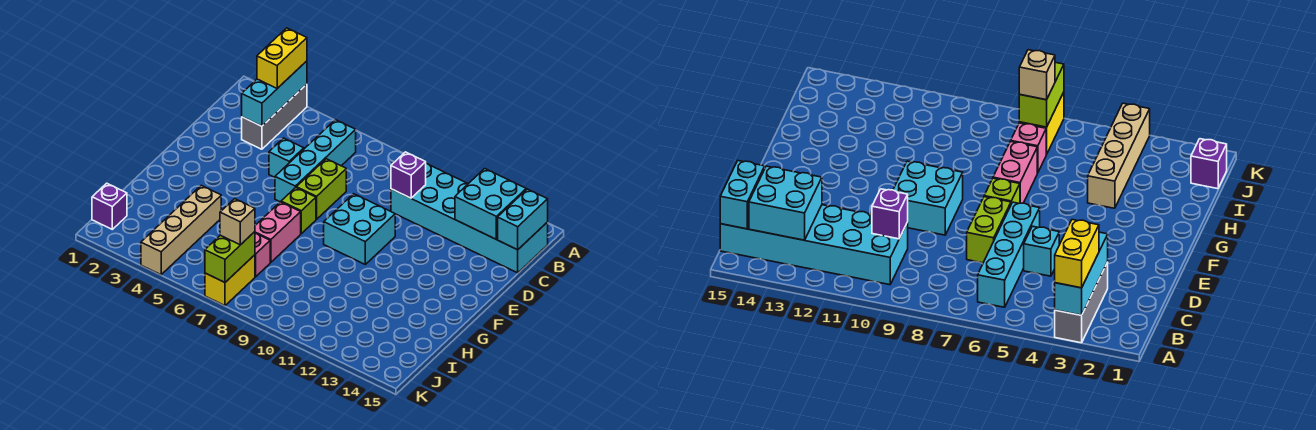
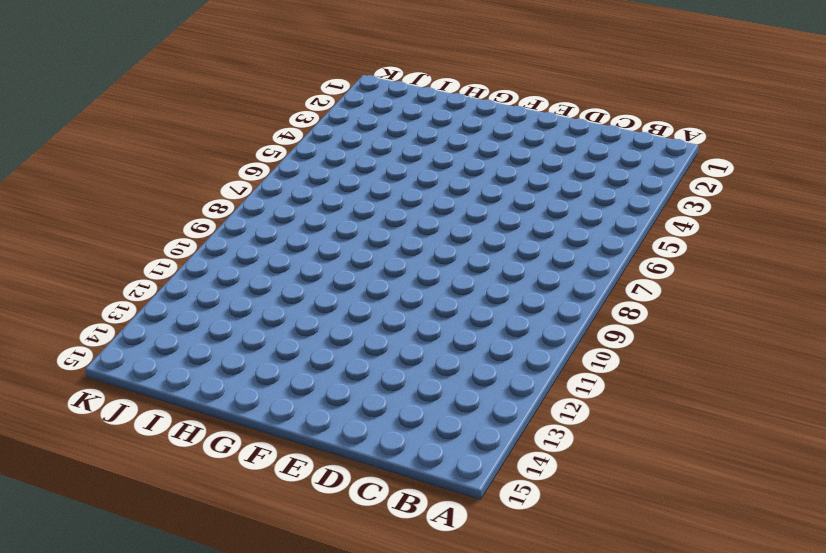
none -> grey brick A3:C3 level 1
none -> cyan brick B6:E6 level 1
none -> cyan brick B10:C15 level 1

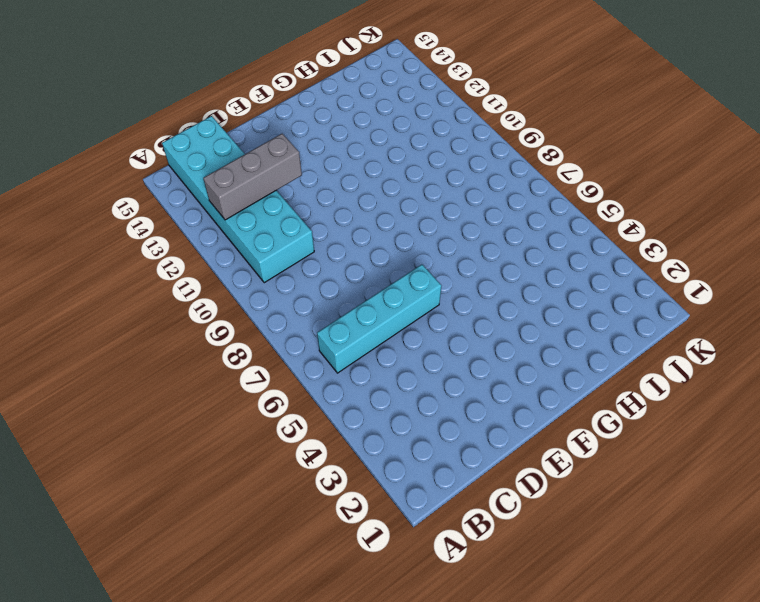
grey brick B12:D12 level 2 -> grey brick A3:C3 level 1
none -> cyan brick D5 level 1
none -> lime brick D7:E7 level 1
none -> cyan brick E9:F10 level 1

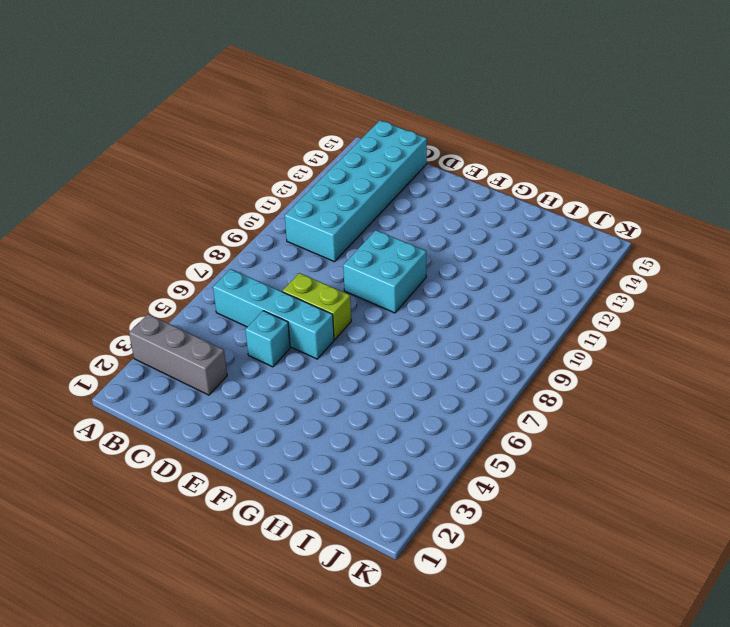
none -> lime brick F7 level 1
none -> pink brick G7:H7 level 1
none -> tan brick H4:K4 level 1

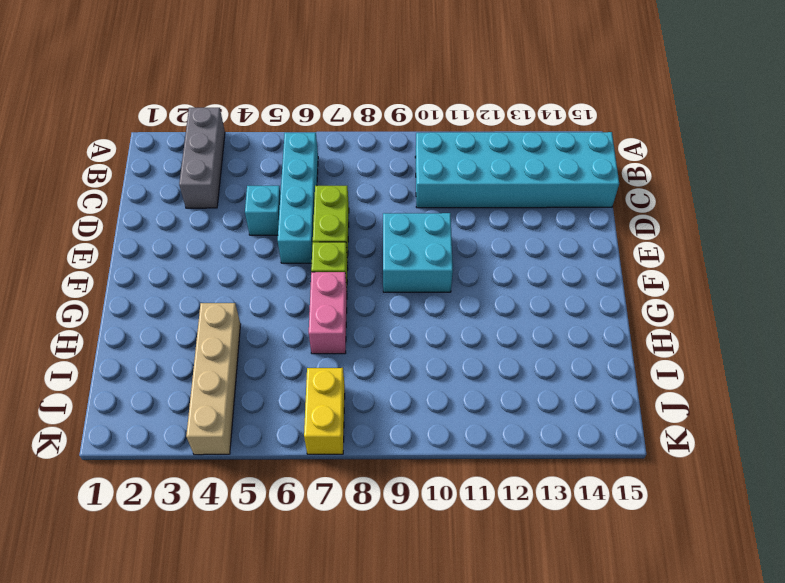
none -> pink brick I7 level 1
none -> purple brick J1 level 1
none -> cyan brick A3:C3 level 2

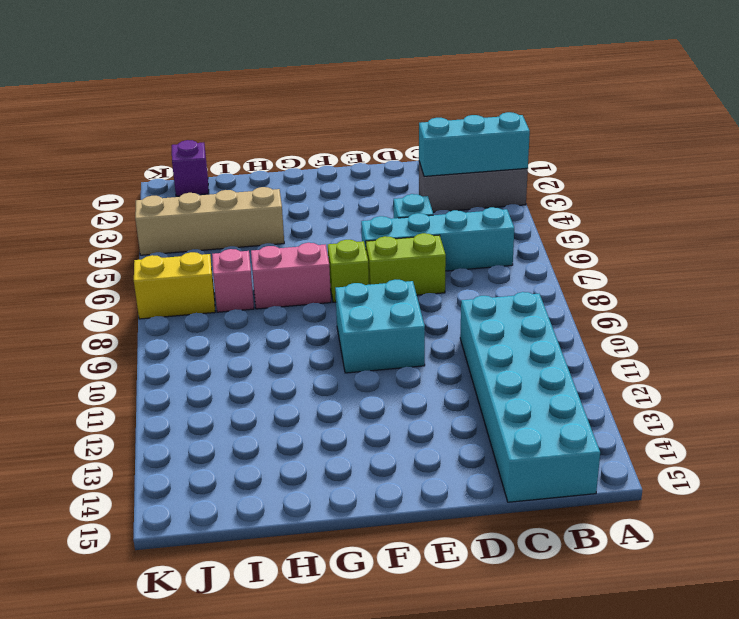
none -> cyan brick B13:C14 level 2
none -> cyan brick B15:C15 level 2
none -> purple brick C10 level 2

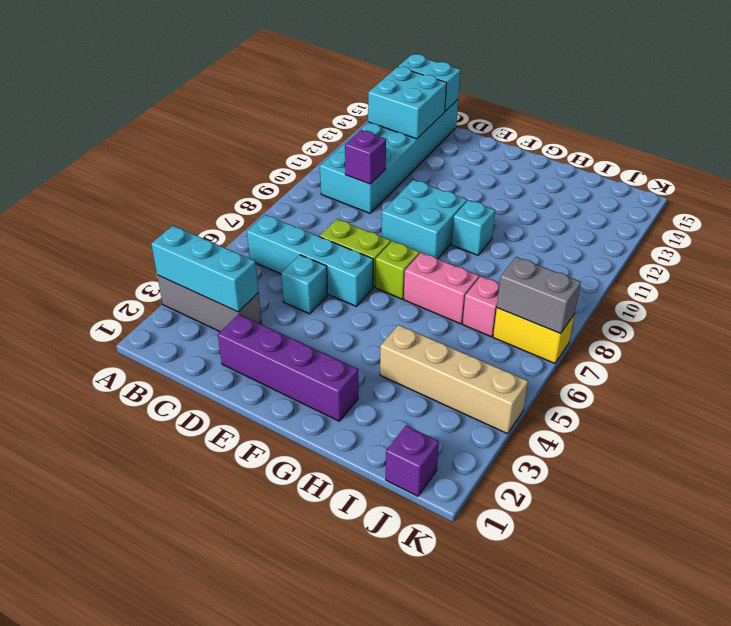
purple brick D2:G2 level 1 -> none
cyan brick G10 level 1 -> none
grey brick J7:K7 level 2 -> lime brick J7:K7 level 2
none -> yellow brick A3:B3 level 3
none -> tan brick J7 level 3

